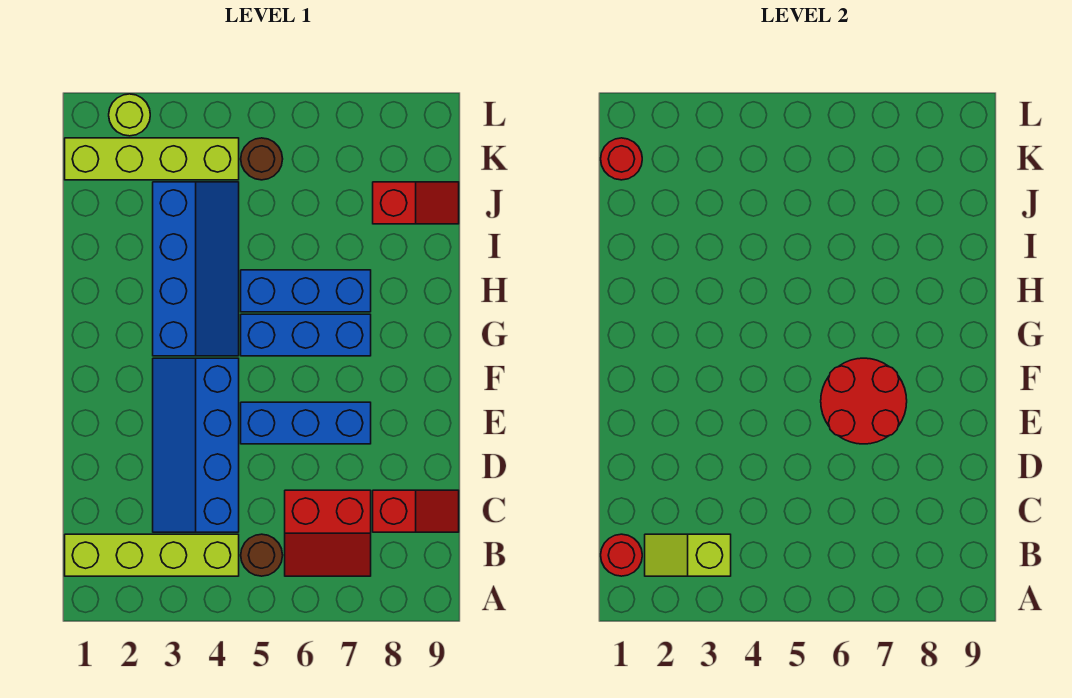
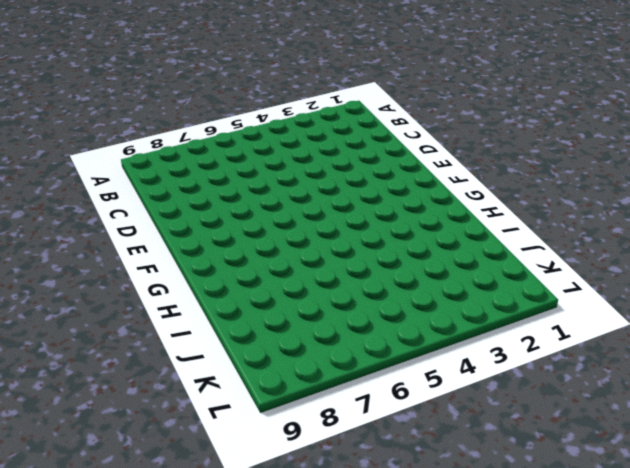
none -> lime brick B1:B4 level 1
none -> brown round brick B5 level 1
none -> red slope B6:C7 level 1 top C

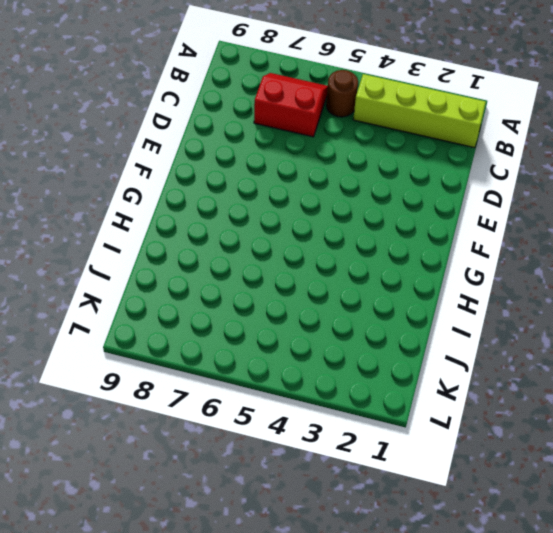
none -> blue slope C3:F4 level 1 top 4
none -> red slope C8:C9 level 1 top 8
none -> blue brick E5:E7 level 1

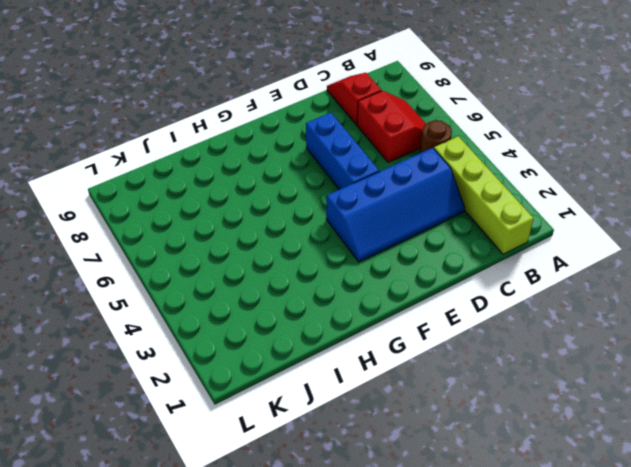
none -> blue slope G3:J4 level 1 top 3
none -> blue brick G5:G7 level 1
none -> blue brick H5:H7 level 1

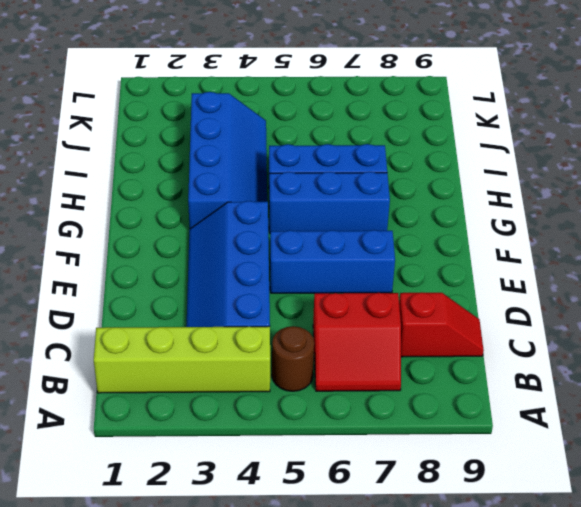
none -> red slope J8:J9 level 1 top 8
none -> lime brick K1:K4 level 1
none -> brown round brick K5 level 1

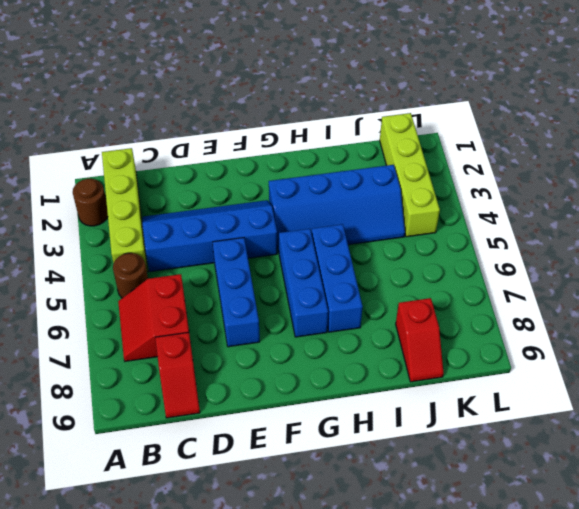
brown round brick A2 level 1 -> brown round brick K5 level 1
none -> lime round brick L2 level 1
none -> red round brick B1 level 2
none -> lime slope B2:B3 level 2 top 3

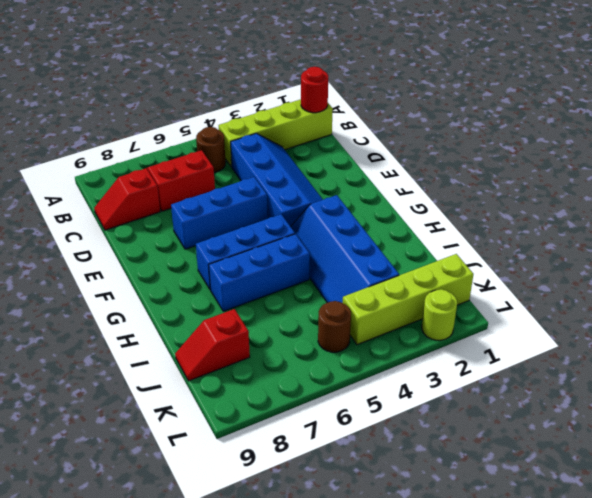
none -> lime slope B2:B3 level 2 top 3
none -> red round brick E6:F7 level 2
none -> red round brick K1 level 2

